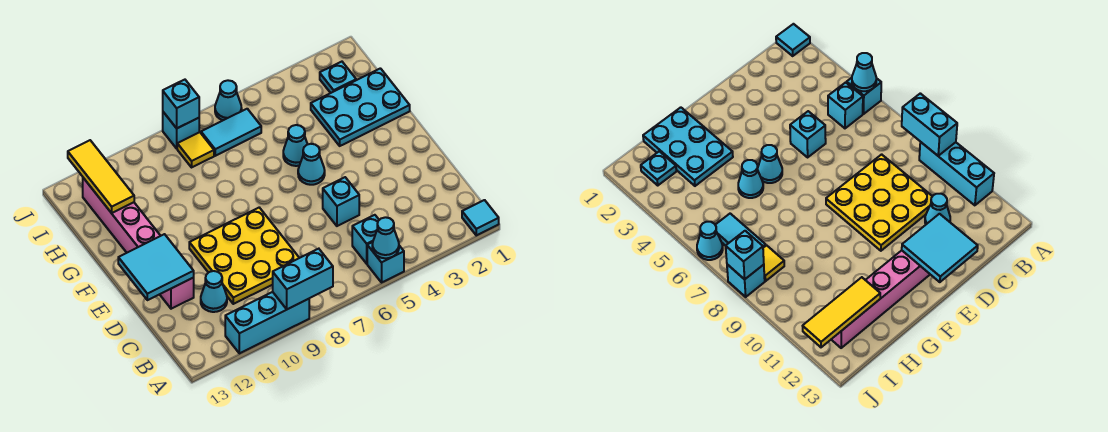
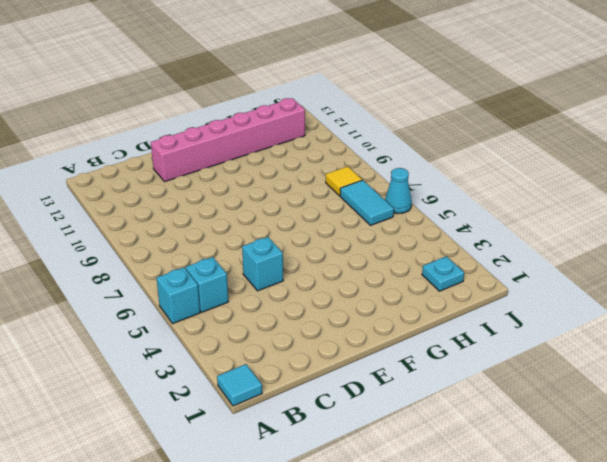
none -> cyan brick A9:A11 level 1
none -> yellow plate C8:E10 level 1
none -> cyan cone C11 level 1

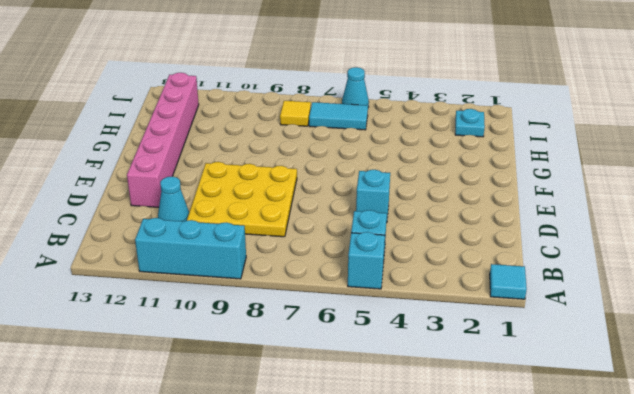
none -> cyan cone F5 level 1
none -> cyan plate G1:H3 level 1
none -> cyan cone G5 level 1

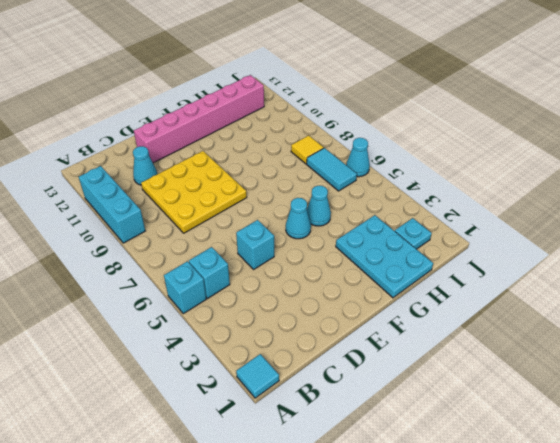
none -> cyan brick J8 level 1
none -> cyan cone A5 level 2
none -> cyan brick A8:A9 level 2

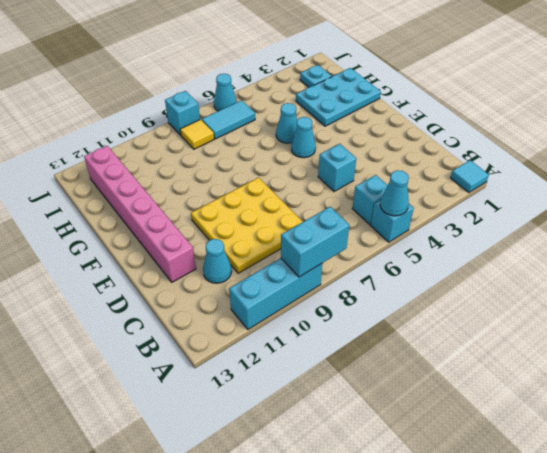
none -> cyan tile D12:E13 level 2
none -> yellow tile H12:J12 level 2
none -> cyan brick J8 level 2

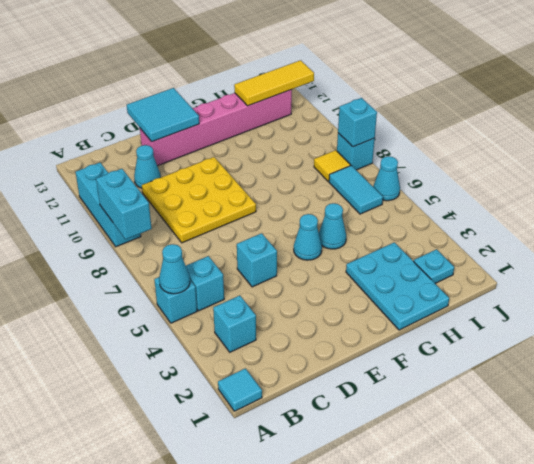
cyan brick B3 level 1 -> none

